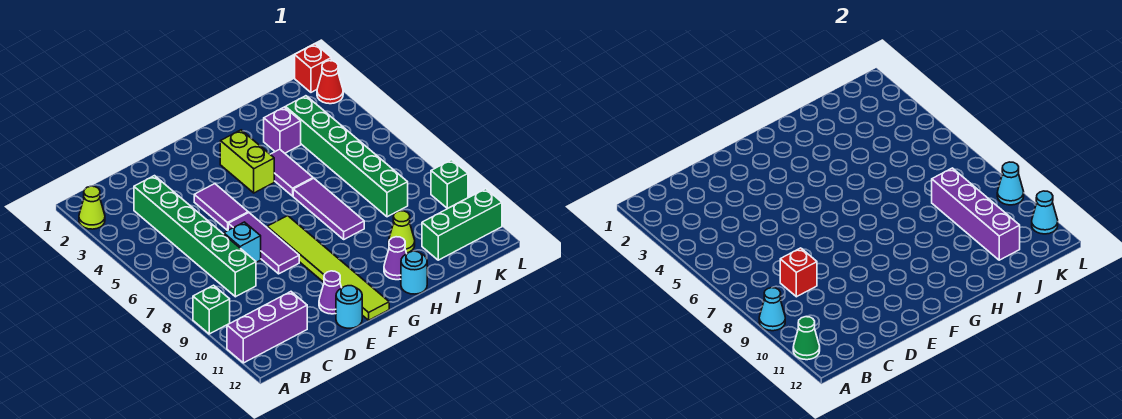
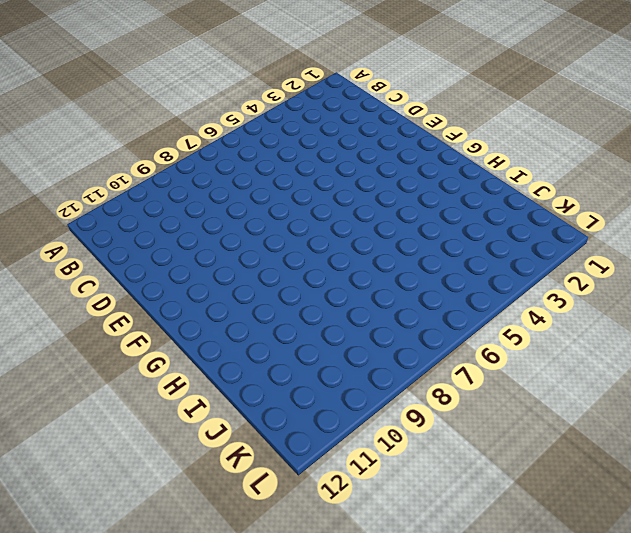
none -> lime cone A2 level 1
none -> green brick A9 level 1
none -> purple brick A11:C11 level 1

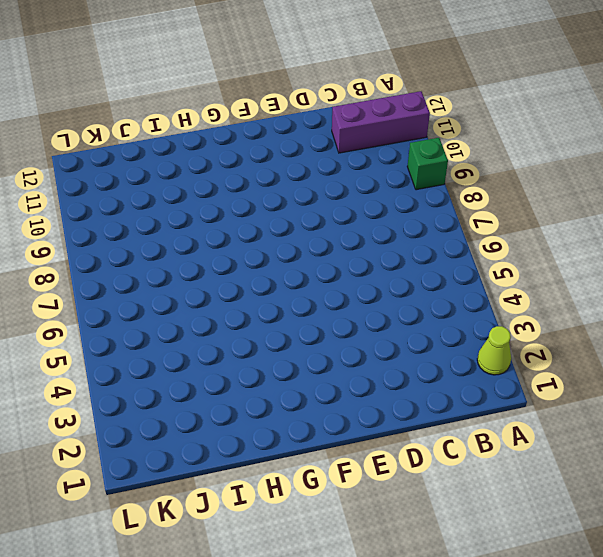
none -> green brick C3:C8 level 1
none -> cyan brick D7 level 1
none -> purple tile E4:E5 level 1

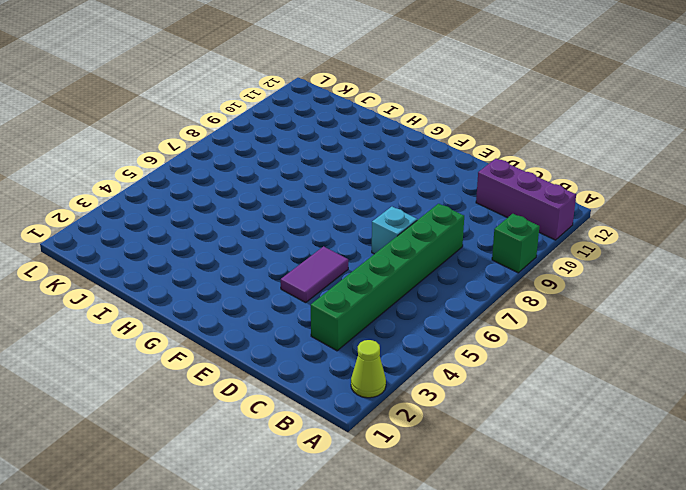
none -> purple tile E6:E8 level 1
none -> purple cone E11 level 1
none -> cyan round brick E12 level 1

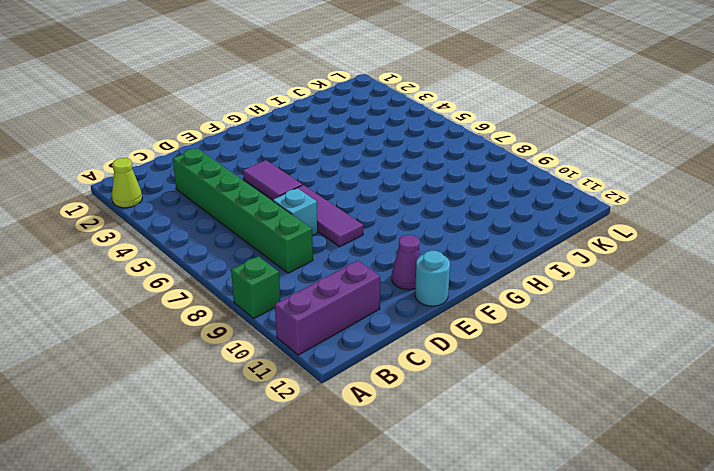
none -> lime tile F7:F12 level 1
none -> lime brick G3:G4 level 1
none -> purple tile H4:H5 level 1

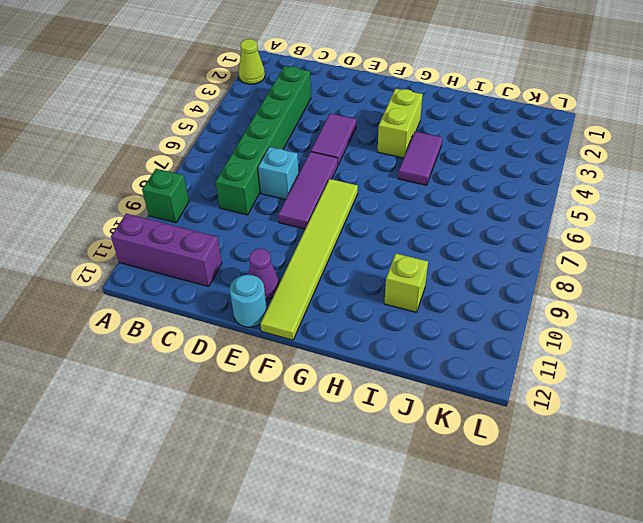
lime brick I10 level 1 -> lime cone I10 level 1
none -> purple tile H6:H8 level 1
none -> purple cone H11 level 1
none -> cyan round brick H12 level 1

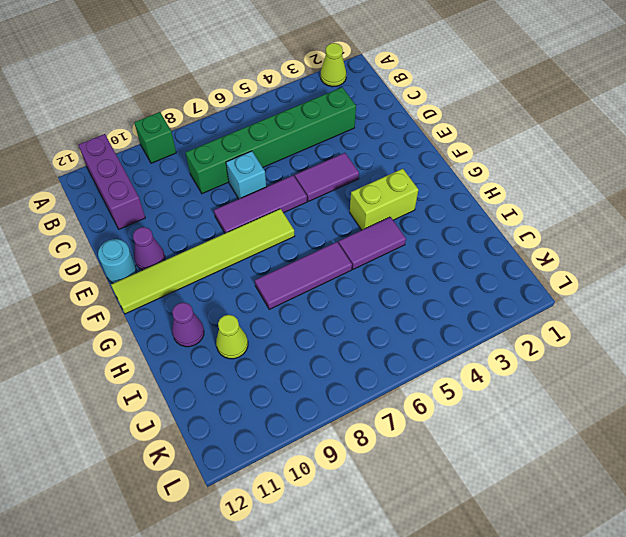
none -> cyan round brick H12 level 1
none -> purple brick I3 level 1
none -> green brick J3:J8 level 1

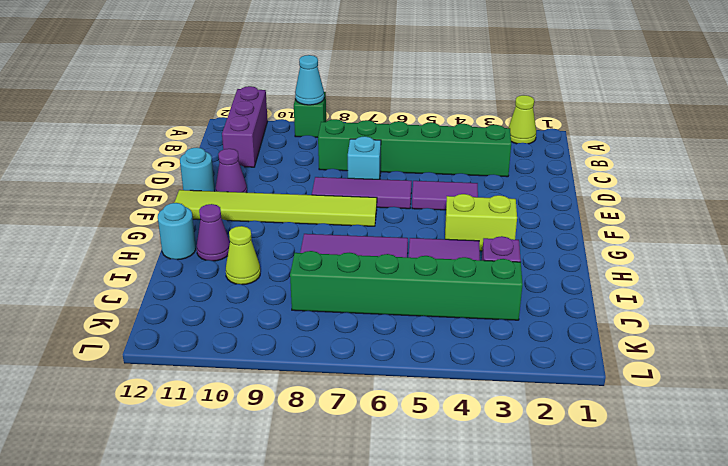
none -> green brick J11:L11 level 1
none -> red brick L1 level 1
none -> red cone L2 level 1

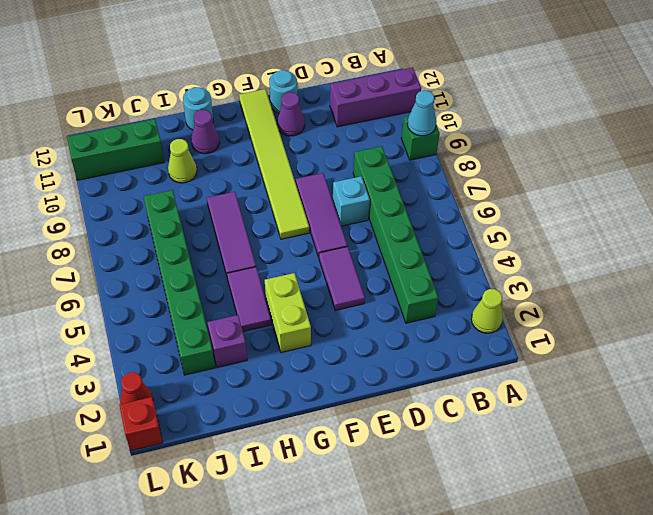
none -> green brick L9 level 1
none -> green cone A11 level 2
none -> red brick C8 level 2

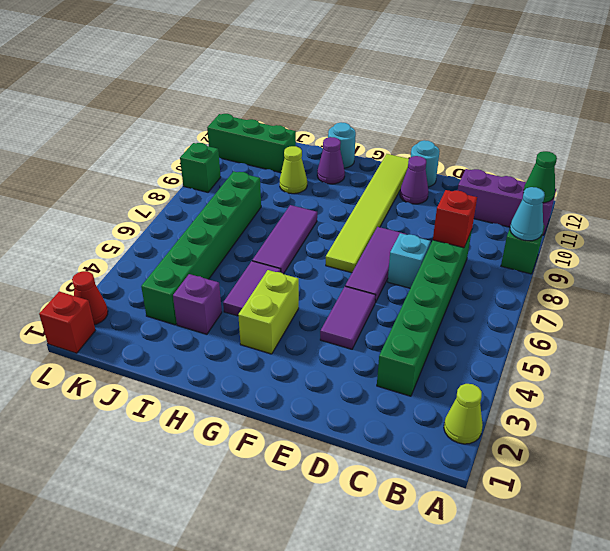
none -> purple brick J8:J11 level 2
none -> cyan cone L9 level 2
none -> cyan cone L11 level 2

